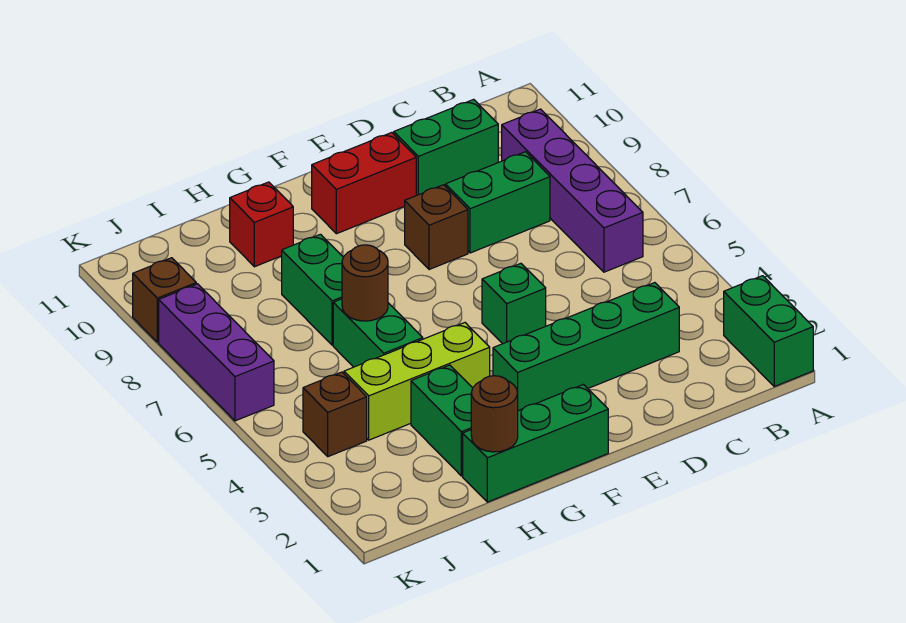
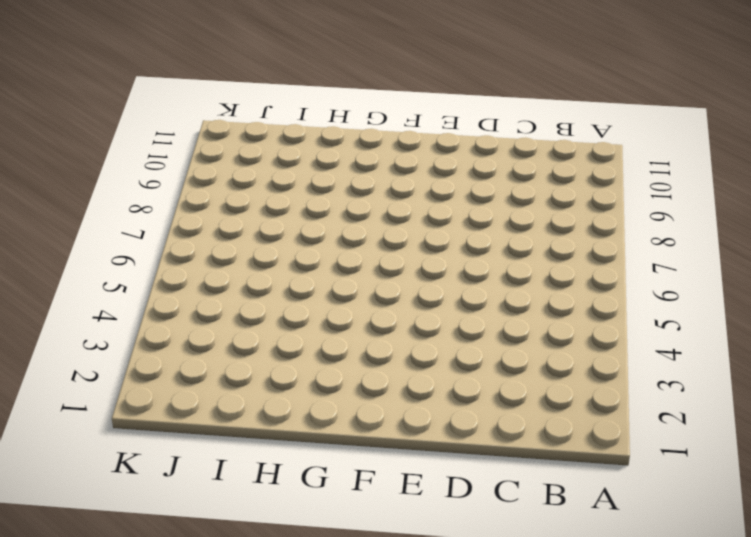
none -> green brick A1:A2 level 1
none -> purple brick B6:B9 level 1
none -> green brick C3:F3 level 1

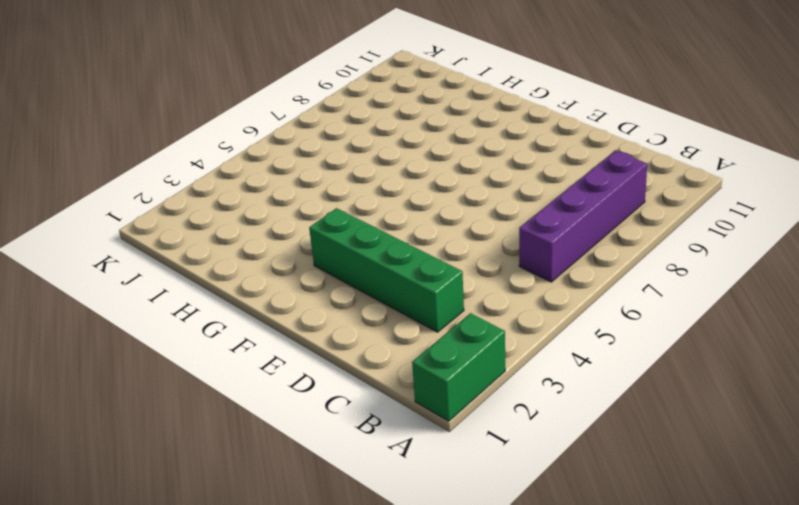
none -> green brick C8:D8 level 1
none -> green brick C10:D10 level 1
none -> green brick E5 level 1

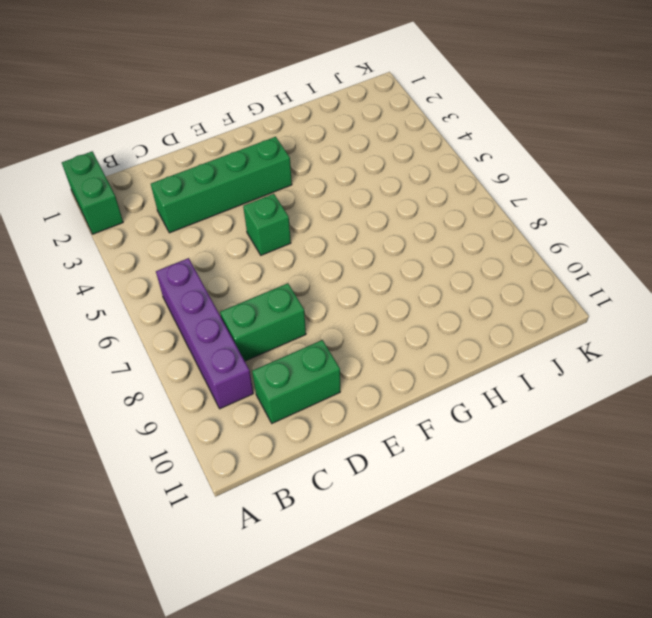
none -> brown brick E8 level 1
none -> red brick E10:F10 level 1
none -> green brick F1:H1 level 1

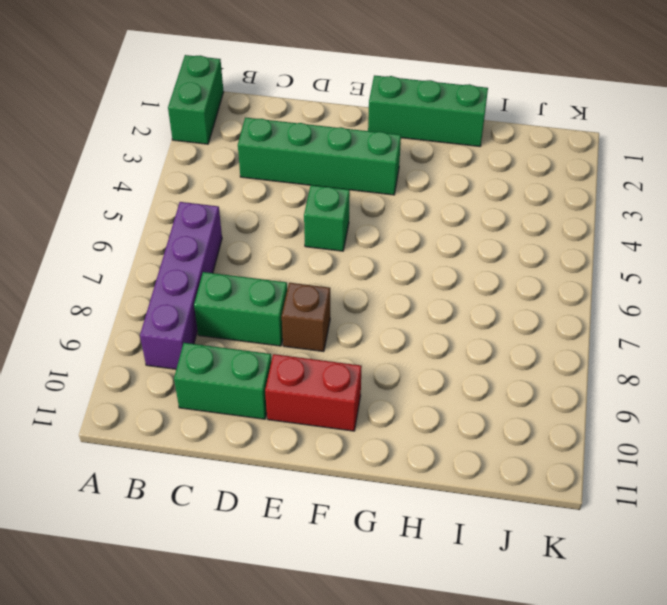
none -> lime brick G4:I4 level 1
none -> green brick H2:H3 level 1
none -> green brick H5:H6 level 1

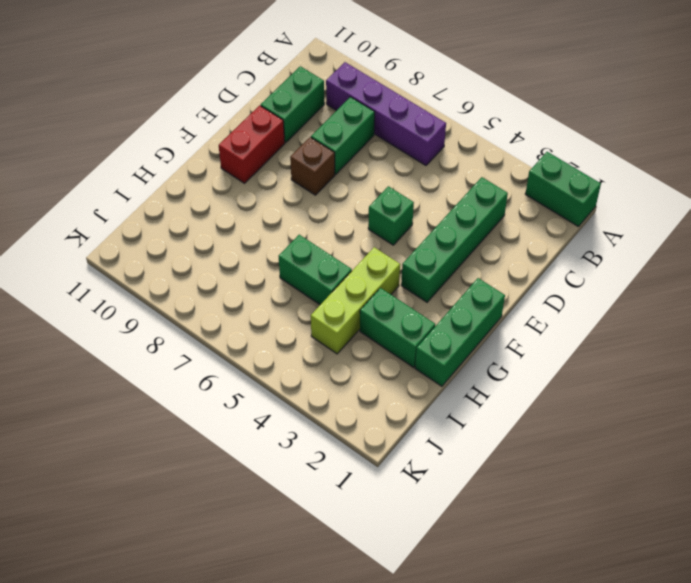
none -> green brick H7:H8 level 1
none -> red brick H10 level 1
none -> brown brick J4 level 1

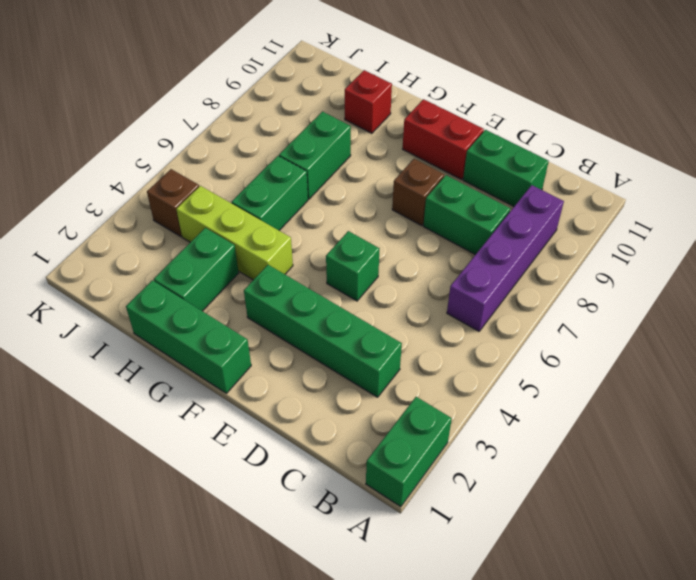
none -> purple brick K6:K8 level 1
none -> brown brick K9 level 1
none -> brown round brick H1 level 2

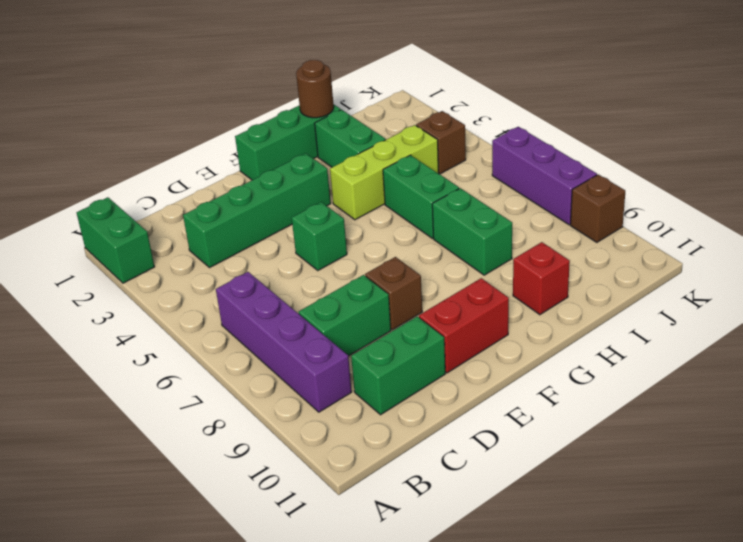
none -> brown round brick H6 level 2

